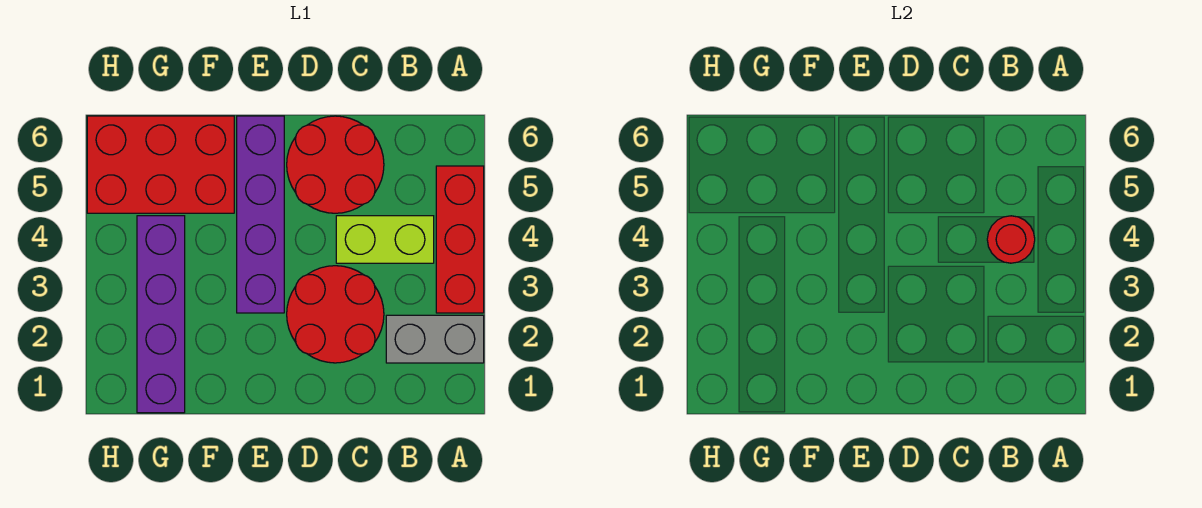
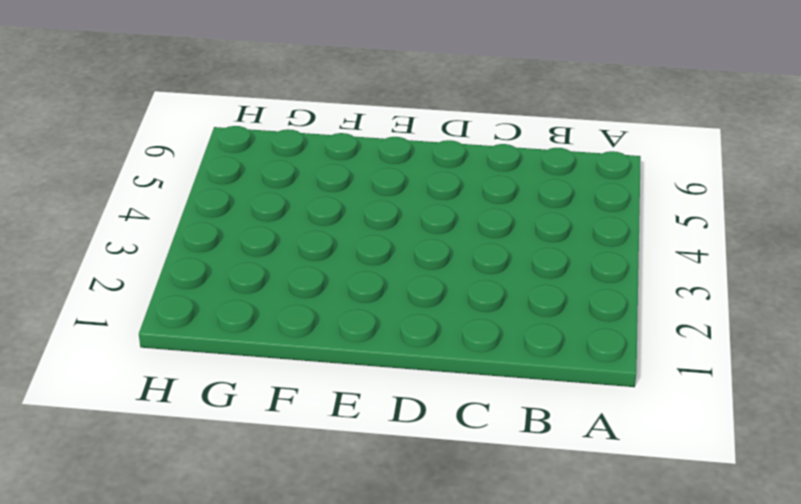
none -> grey brick A2:B2 level 1
none -> red brick A3:A5 level 1

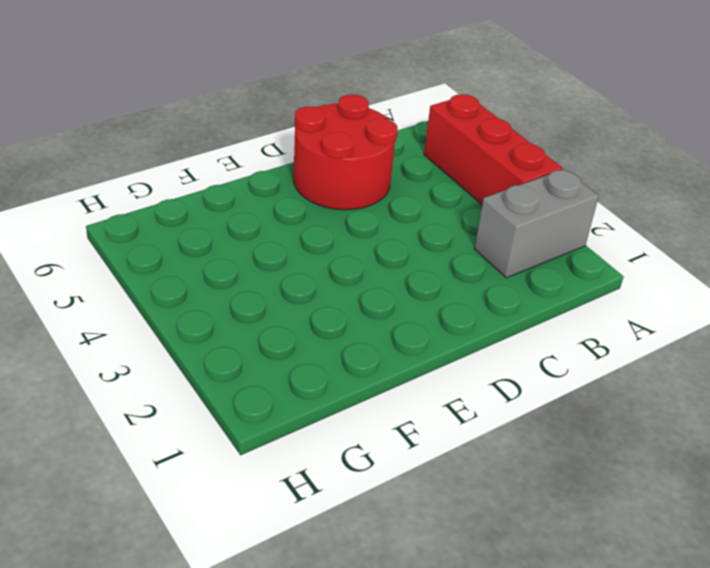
none -> lime brick B4:C4 level 1
none -> red round brick C2:D3 level 1

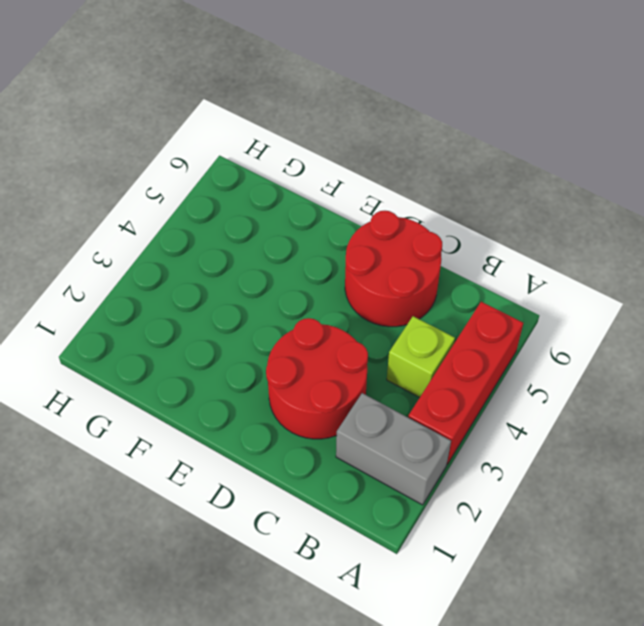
lime brick B4 level 1 -> lime brick B4:C4 level 1
none -> purple brick E3:E6 level 1
none -> red brick F5:H6 level 1

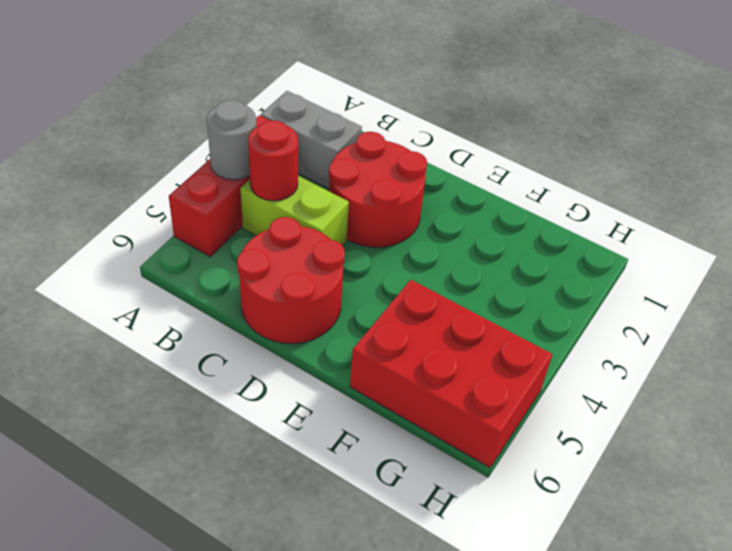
grey round brick A4 level 2 -> none
none -> purple brick E3:E6 level 1
none -> purple brick G1:G4 level 1

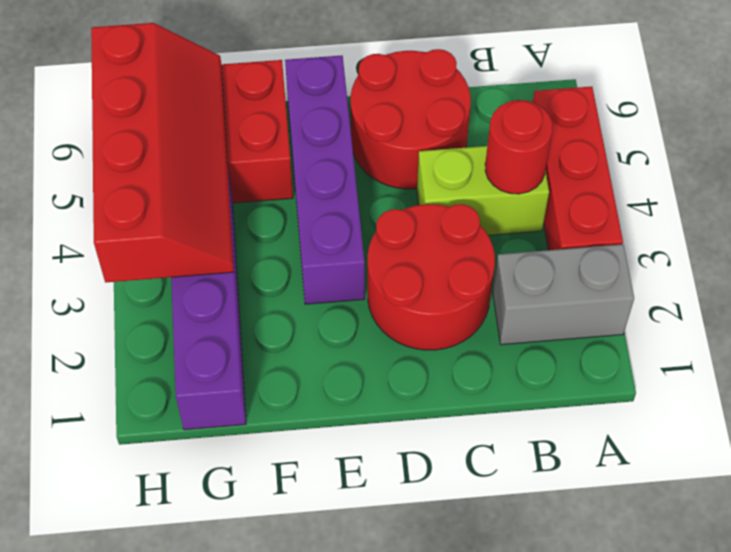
red slope G3:H6 level 2 top H -> none

